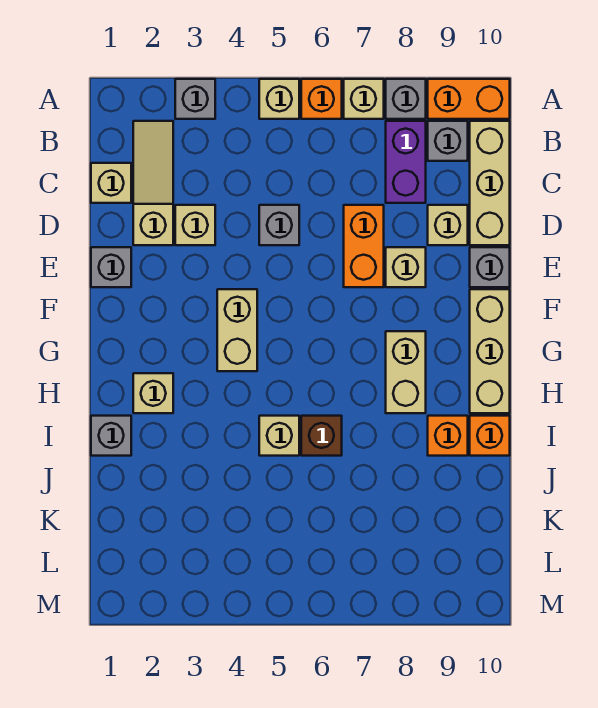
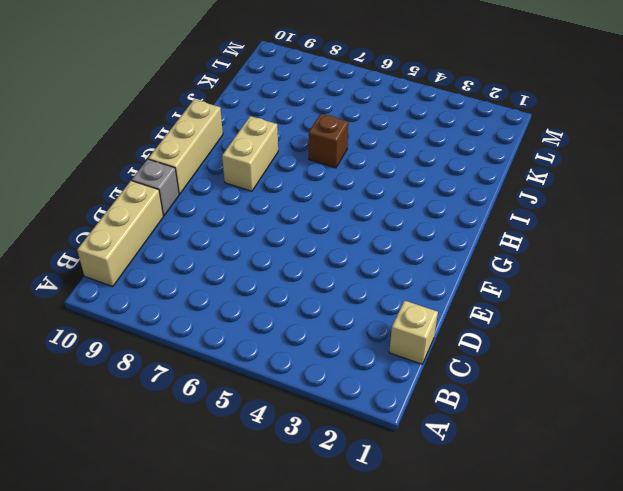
none -> grey brick A3 level 1
none -> tan brick A5 level 1
none -> orange brick A6 level 1

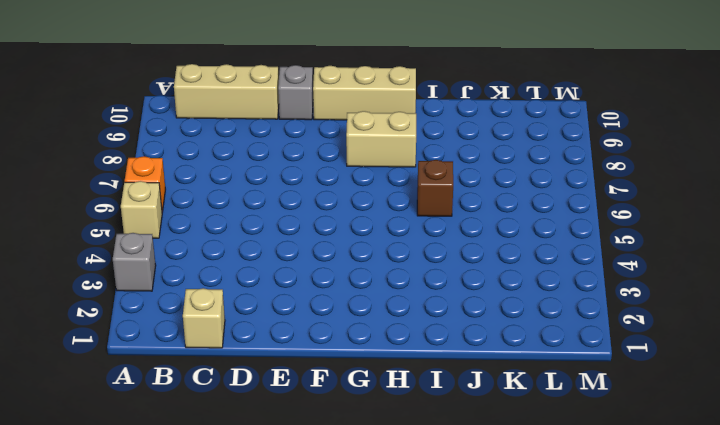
none -> tan brick A7 level 1
none -> grey brick A8 level 1
none -> orange brick A9:A10 level 1

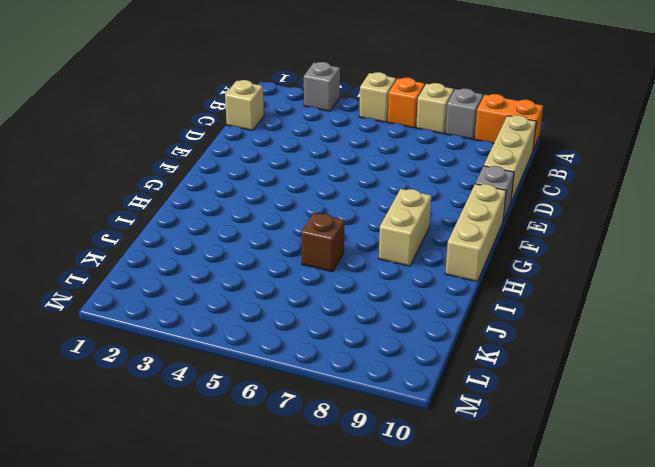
none -> tan slope B2:D2 level 1 top D
none -> purple brick B8:C8 level 1
none -> grey brick B9 level 1

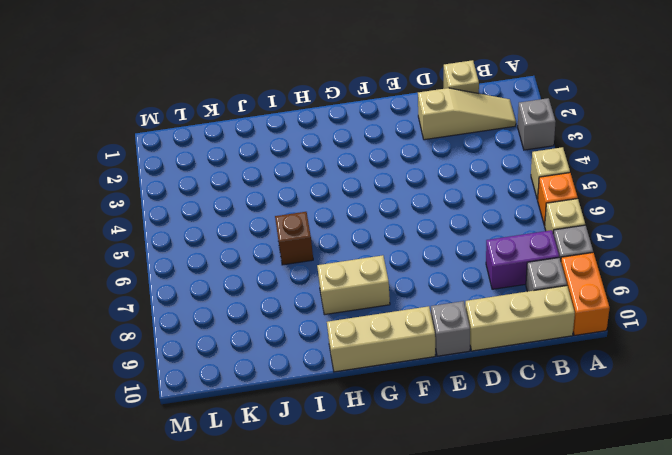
none -> tan brick D3 level 1
none -> grey brick D5 level 1
none -> orange brick D7:E7 level 1

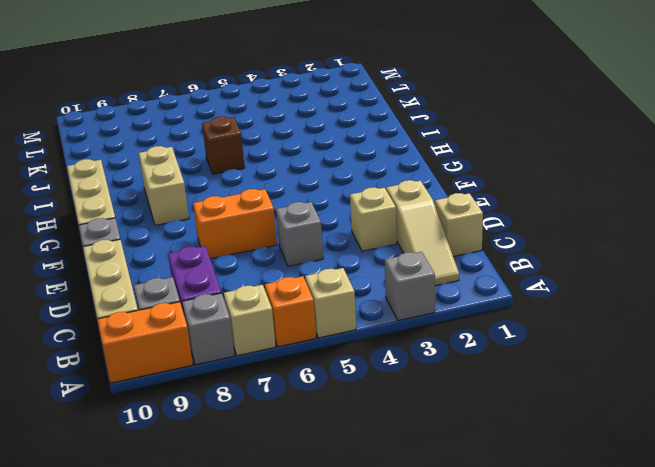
orange brick E6:E7 level 1 -> orange brick D7:E7 level 1
none -> tan brick D9 level 1
none -> grey brick E1 level 1
none -> tan brick E8 level 1

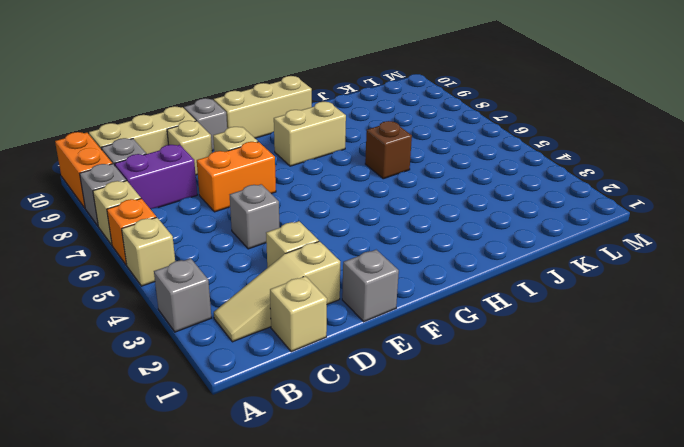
none -> tan brick F4:G4 level 1
none -> tan brick H2 level 1
none -> grey brick I1 level 1

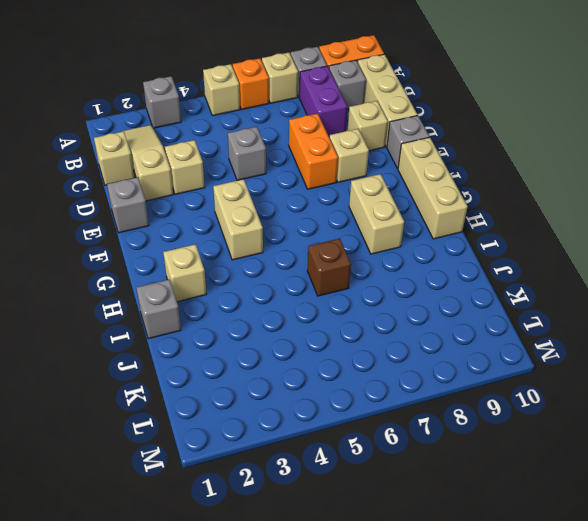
none -> tan brick I5 level 1
none -> orange brick I9 level 1
none -> orange brick I10 level 1

